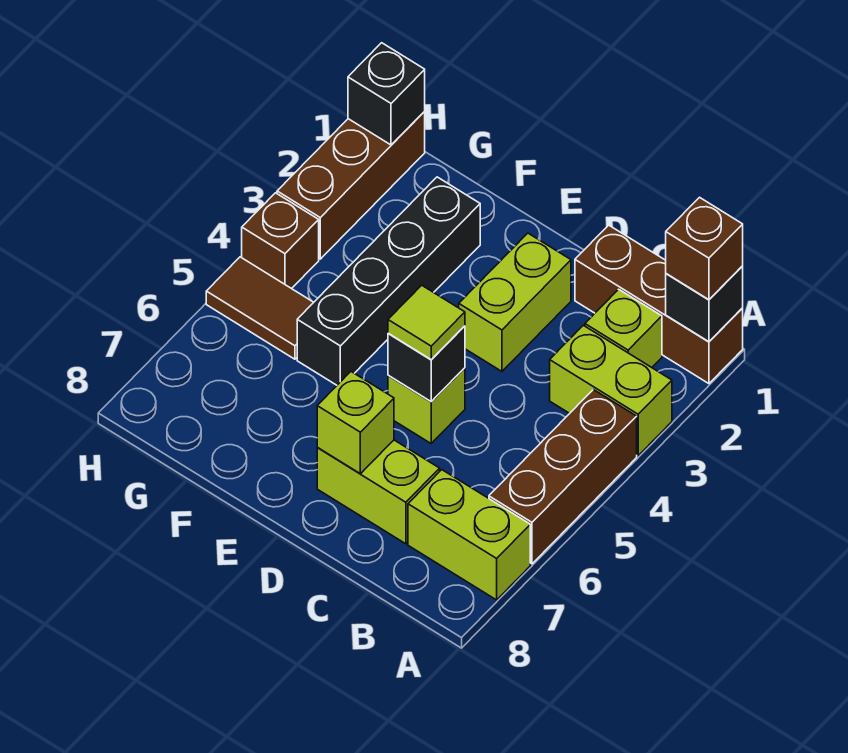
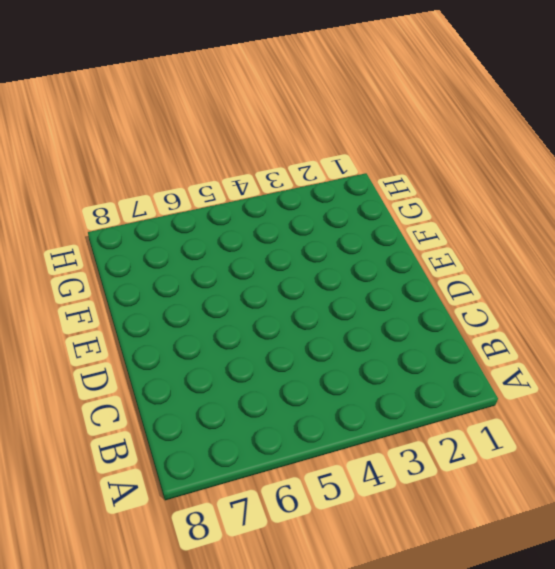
none -> brown brick A1:C1 level 1
none -> lime brick A3:B3 level 1
none -> brown brick A4:A6 level 1

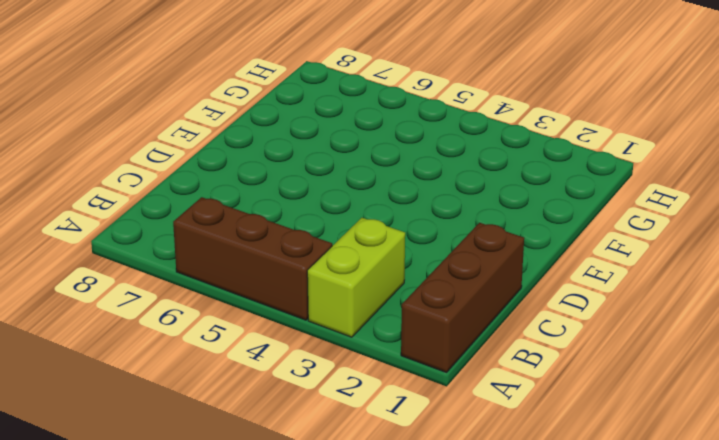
none -> lime brick A7:B7 level 1
none -> lime brick B2 level 1
none -> lime brick C7:D7 level 1

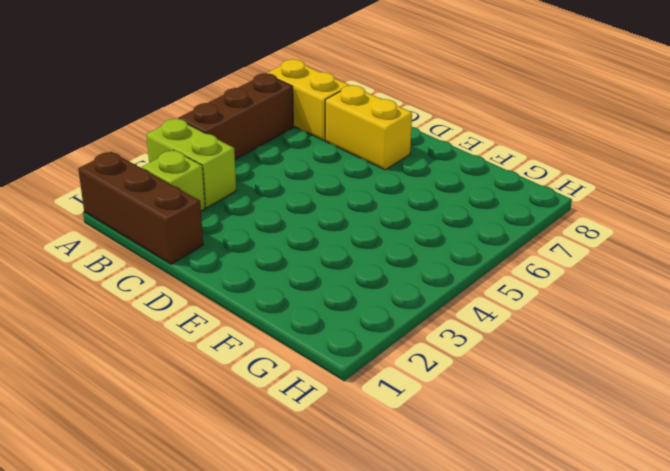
yellow brick A7:B7 level 1 -> lime brick A7:B7 level 1
yellow brick C7:D7 level 1 -> lime brick C7:D7 level 1
none -> lime brick D2:D3 level 1
none -> lime brick D5 level 1
none -> black brick F2:F5 level 1

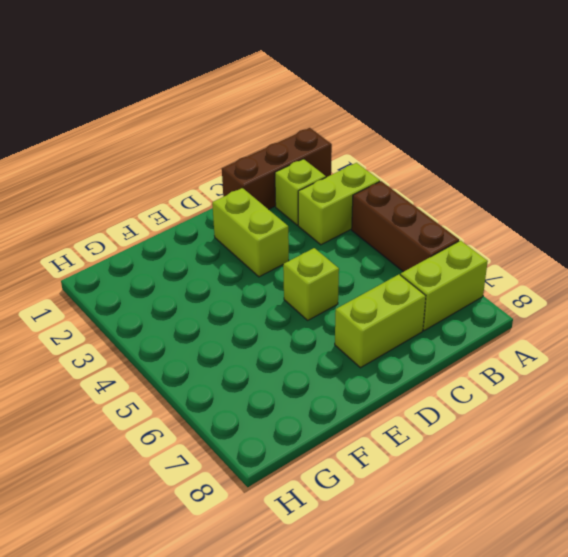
none -> black brick F2:F5 level 1
none -> brown tile G5:H5 level 1
none -> brown brick H1:H3 level 1

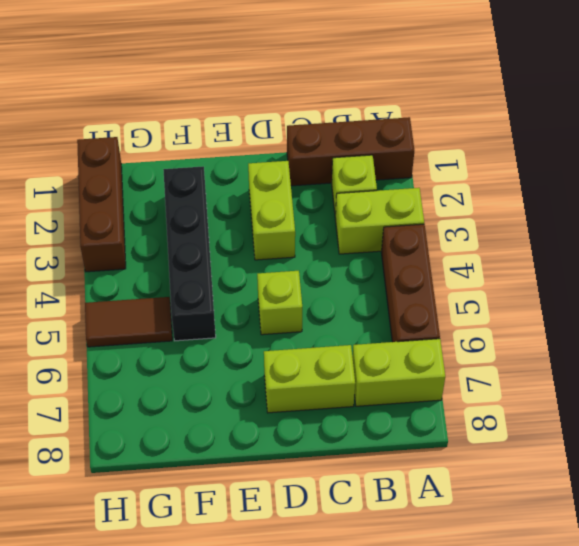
none -> brown brick H4 level 1
none -> black brick A1 level 2
none -> black brick D5 level 2

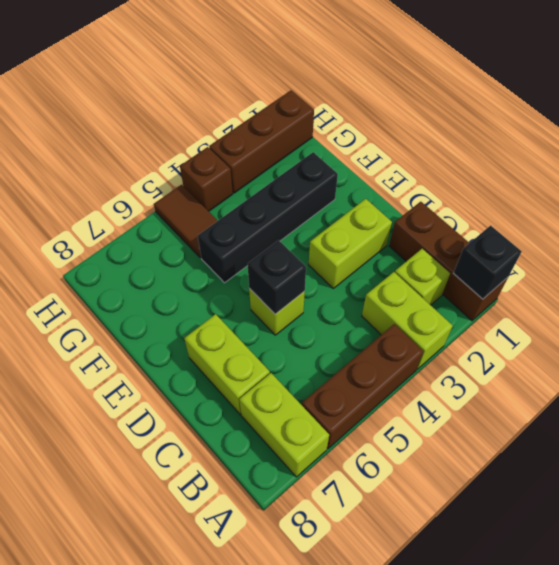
none -> lime brick D7 level 2
none -> black brick H1 level 2
none -> brown brick A1 level 3

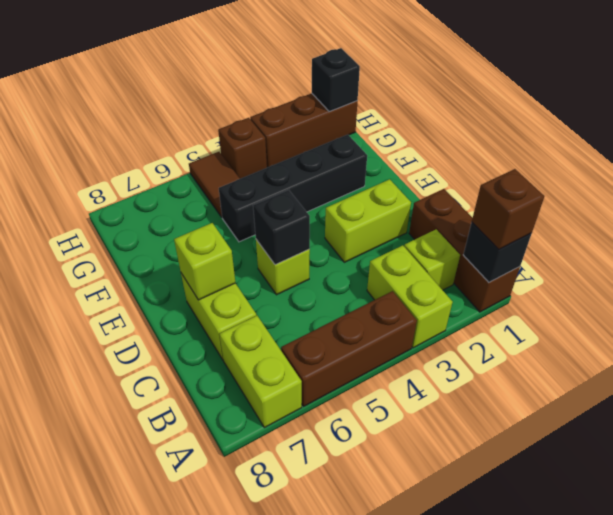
none -> lime tile D5 level 3

